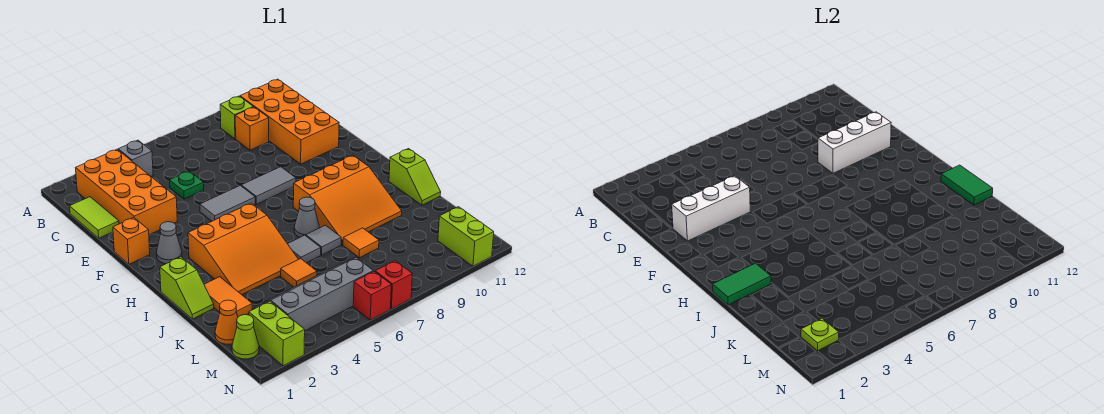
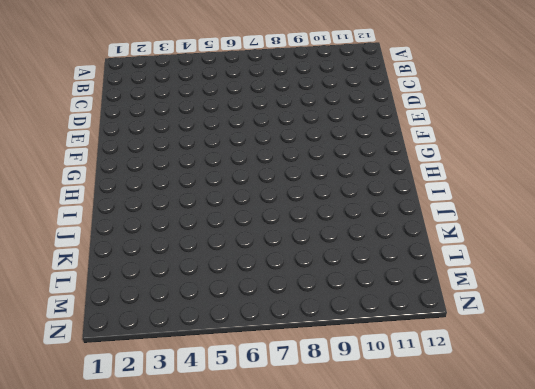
none -> orange brick B2:E3 level 1
none -> grey brick B4 level 1
none -> lime brick B9 level 1
none -> orange brick B10:E11 level 1

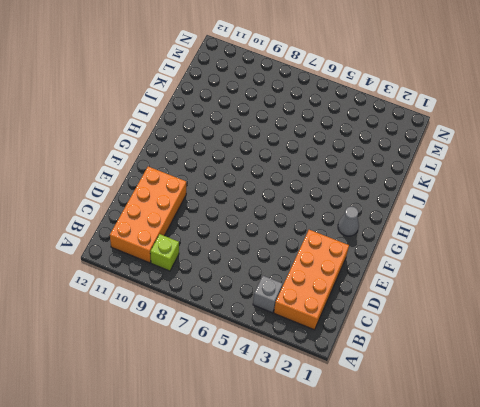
none -> lime tile C1:D1 level 1
none -> orange brick C9 level 1
none -> green plate D5 level 1
none -> orange brick F1 level 1

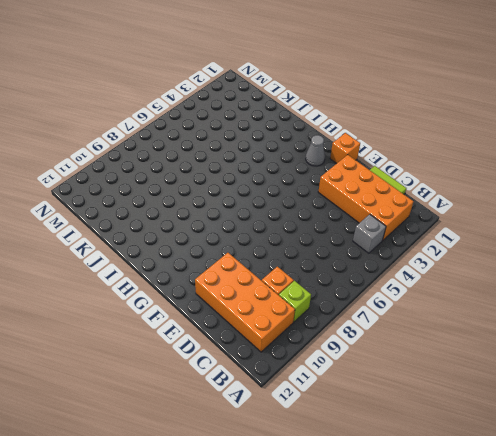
none -> green plate D5 level 1
none -> grey tile F5:F6 level 1
none -> grey tile F7:F8 level 1
none -> orange slope H3:J5 level 1 top H

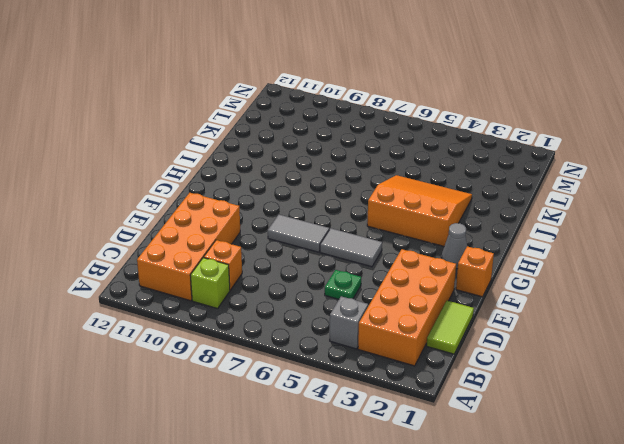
none -> orange slope H8:J10 level 1 top H
none -> lime slope I1:J1 level 1 top I
none -> grey cone I7 level 1
none -> lime slope I12:J12 level 1 top I

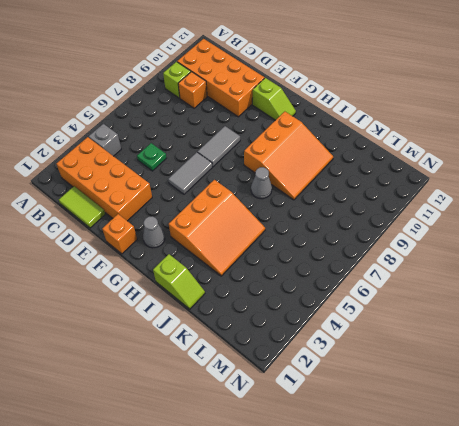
lime slope F11:G11 level 1 top F -> lime slope I12:J12 level 1 top I
none -> orange tile J2:K2 level 1
none -> grey tile J6 level 1
none -> grey tile J7 level 1
none -> orange tile K5 level 1

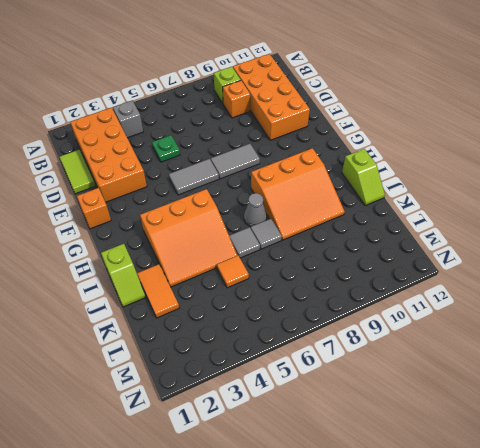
none -> grey cone G2 level 1
none -> orange tile K8 level 1
none -> orange cone L1 level 1
none -> grey slope L3:M6 level 1 top M

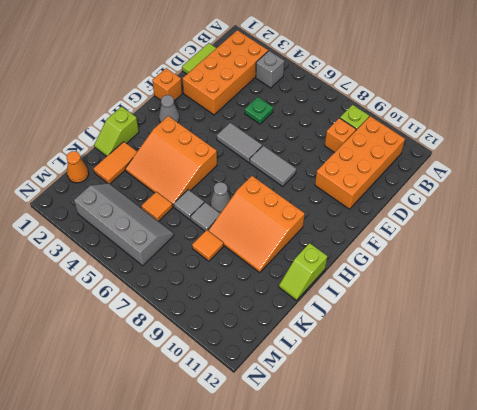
none -> lime cone M1 level 1
none -> lime brick M2:N2 level 1
none -> lime brick M11:N11 level 1
none -> red brick N6 level 1

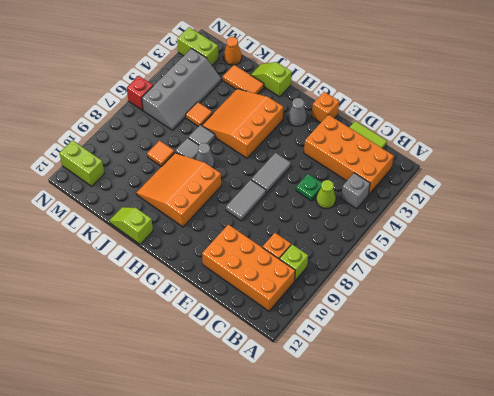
lime cone C5 level 1 -> lime cone M1 level 1
none -> red brick N7 level 1
none -> white brick E2:E4 level 2
none -> white brick E9:E11 level 2
none -> green tile I1:I2 level 2

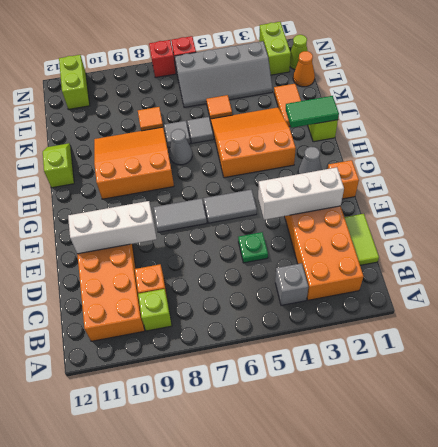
none -> green tile I12:J12 level 2
none -> lime plate M2 level 2

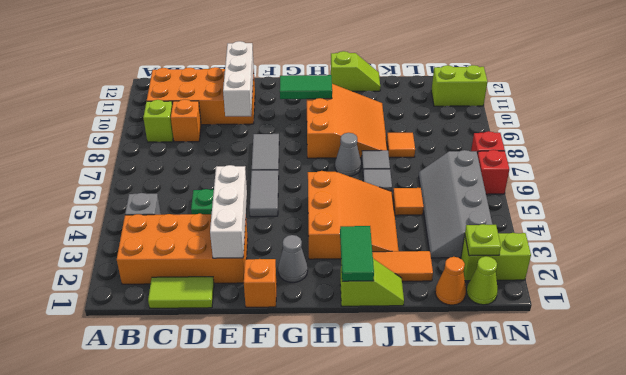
green tile G10:H10 level 2 -> green tile I12:J12 level 2

